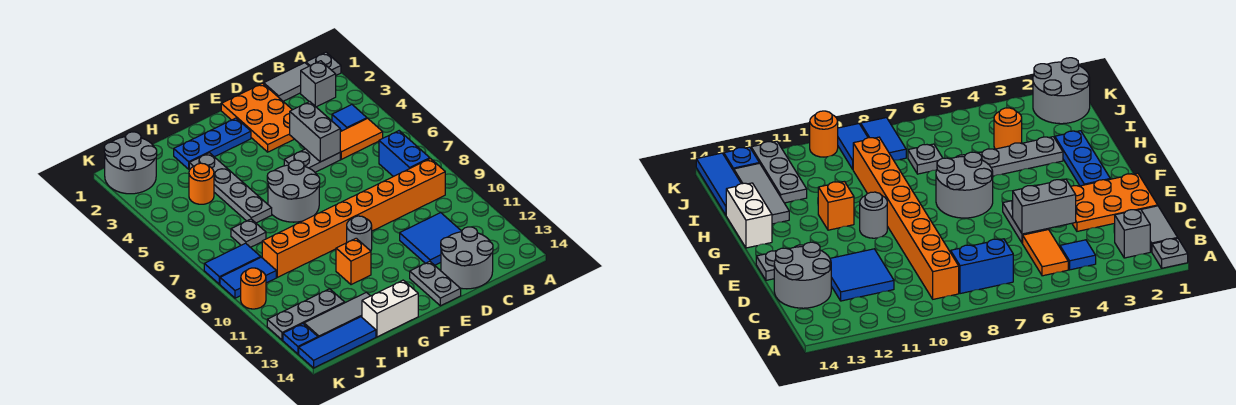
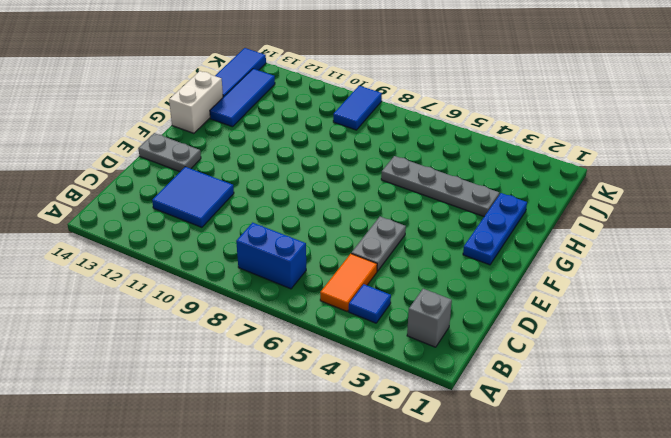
blue tile H13:J13 level 1 -> grey tile H13:J13 level 1
none -> grey plate A1 level 1
none -> grey tile B1:C1 level 1
none -> orange brick B9:I9 level 1

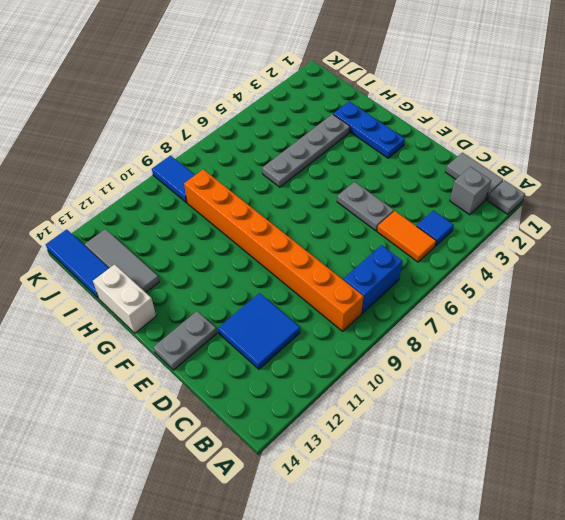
none -> grey round brick C13:D14 level 1
none -> orange plate D1:E3 level 1
none -> grey round brick F6:G7 level 1

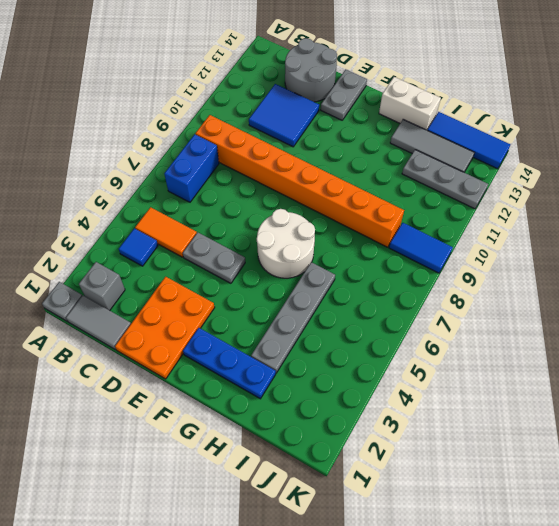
white round brick F6:G7 level 1 -> grey round brick F6:G7 level 1
none -> grey round brick F10 level 1
none -> orange brick G11 level 1
none -> orange round brick I4 level 1

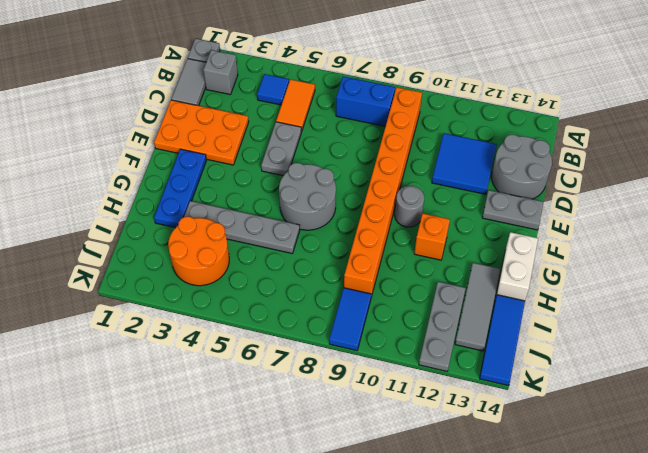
orange round brick I3:J4 level 1 -> orange round brick I4 level 1
none -> grey plate I7 level 1
none -> grey round brick J1:K2 level 1
none -> blue tile J8:K8 level 1

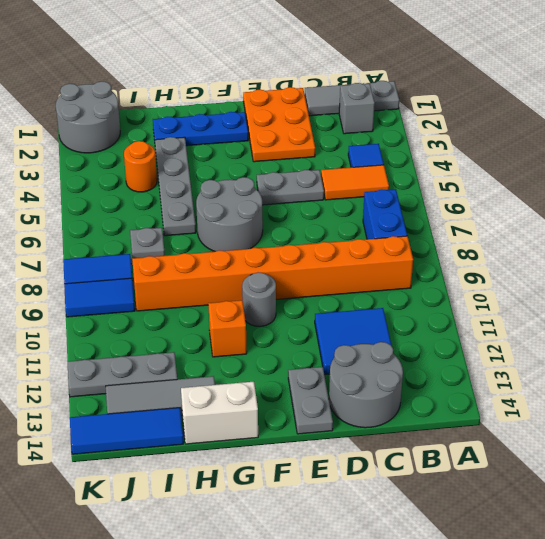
none -> orange round brick K10 level 1
none -> blue plate K13 level 1
none -> grey brick D4:D5 level 2

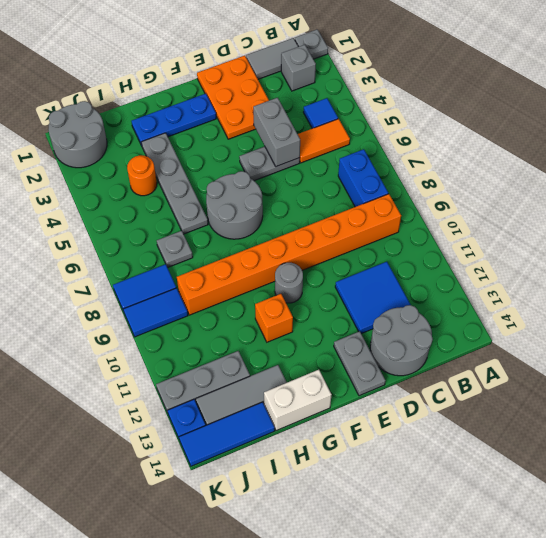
none -> orange round brick K10 level 1

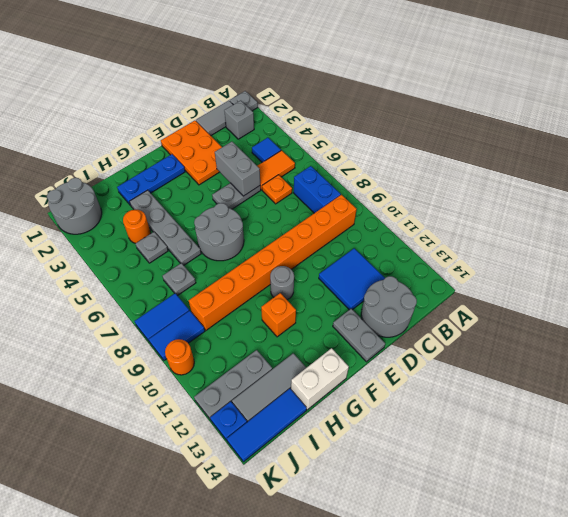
orange plate C6 level 1 -> none
grey plate I5 level 1 -> none

